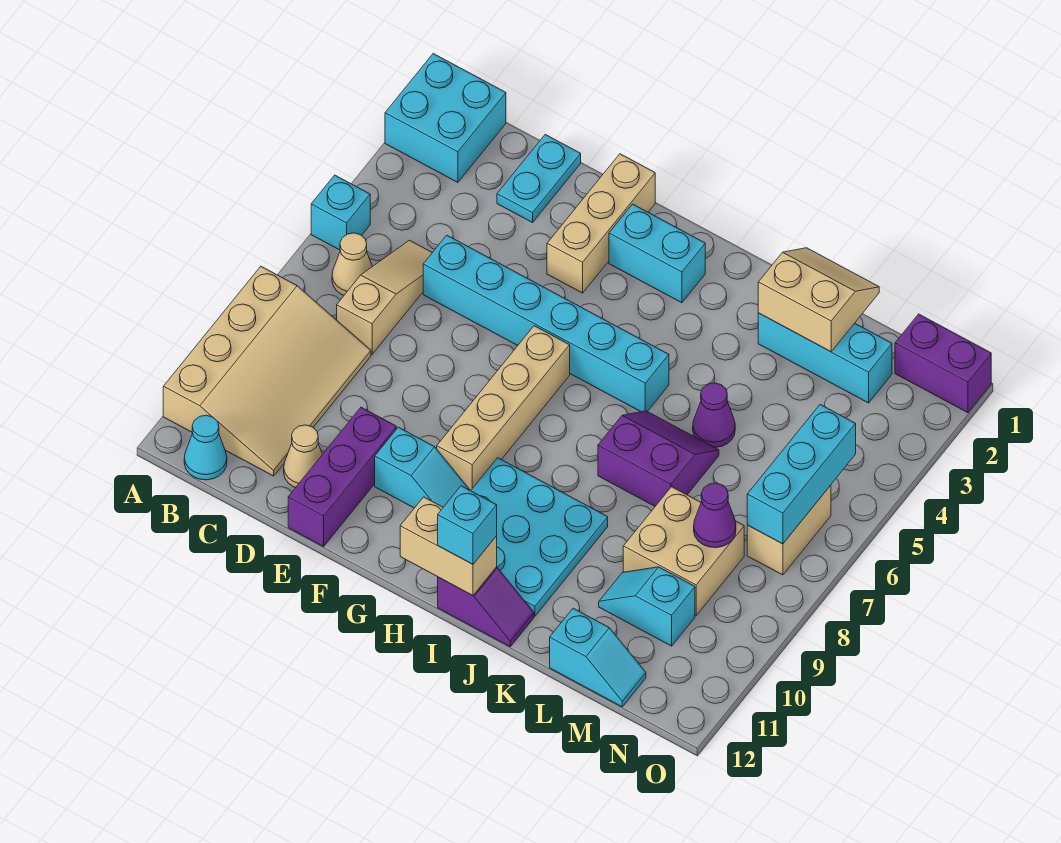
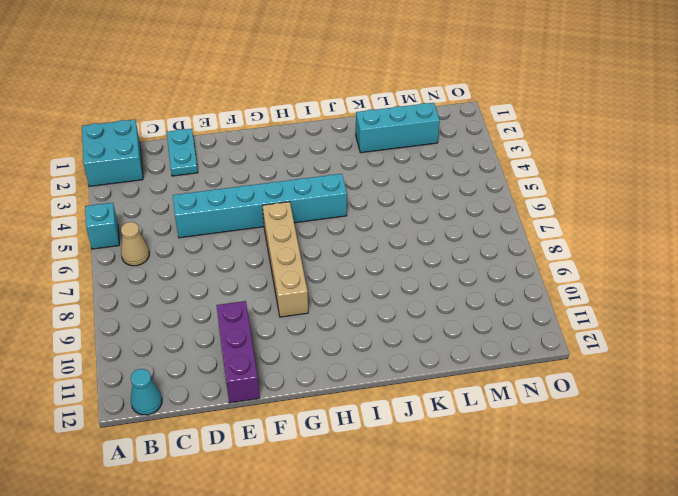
none -> tan slope A8:C11 level 1 top A
none -> tan slope C5:C7 level 1 top 7
none -> tan cone D11 level 1

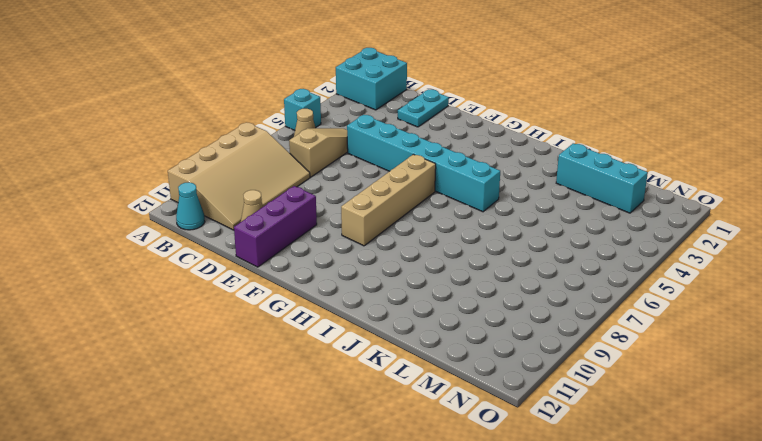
none -> tan brick F1:F3 level 1
none -> cyan slope F10:G10 level 1 top F
none -> cyan brick G2:H2 level 1

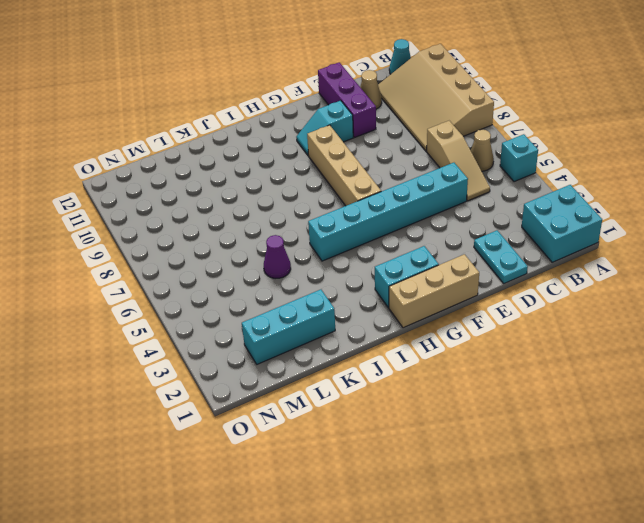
tan brick F1:H1 level 1 -> tan brick F1:F3 level 1
none -> cyan plate H9:J11 level 1
none -> purple slope I12:J12 level 1 top I
none -> purple slope J6:K7 level 1 top 7

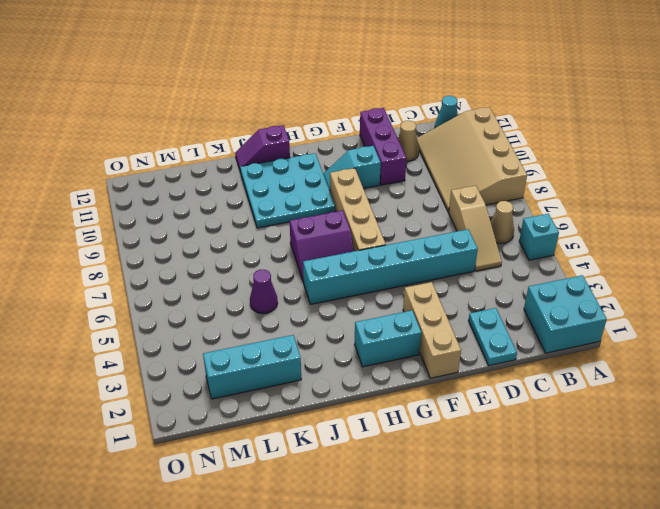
purple slope H6:I7 level 1 top 7 -> purple slope J6:K7 level 1 top 7
none -> tan brick L8:M9 level 1
none -> cyan slope L10:M10 level 1 top M
none -> cyan slope L12:M12 level 1 top L

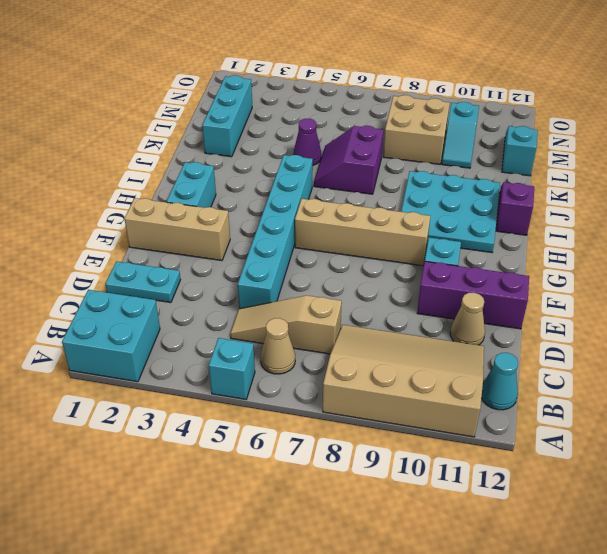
none -> purple brick N1:O1 level 1
none -> tan brick N6:N7 level 1
none -> tan brick H12:I12 level 2

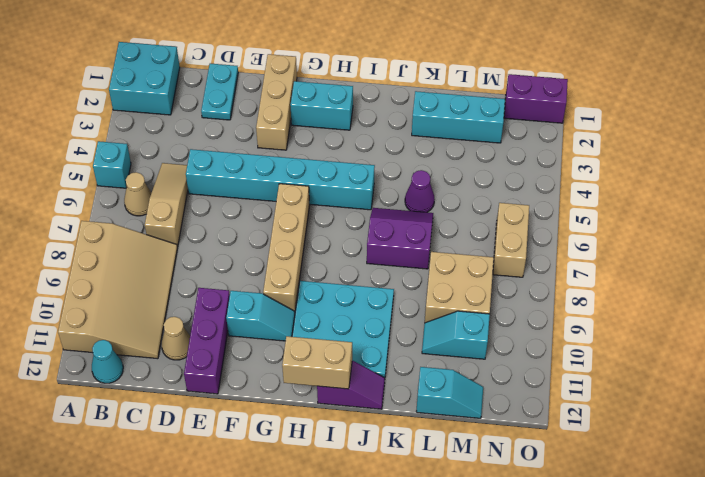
none -> tan slope K1:L2 level 2 top 2
none -> purple cone M8 level 2
none -> cyan brick N5:N7 level 2

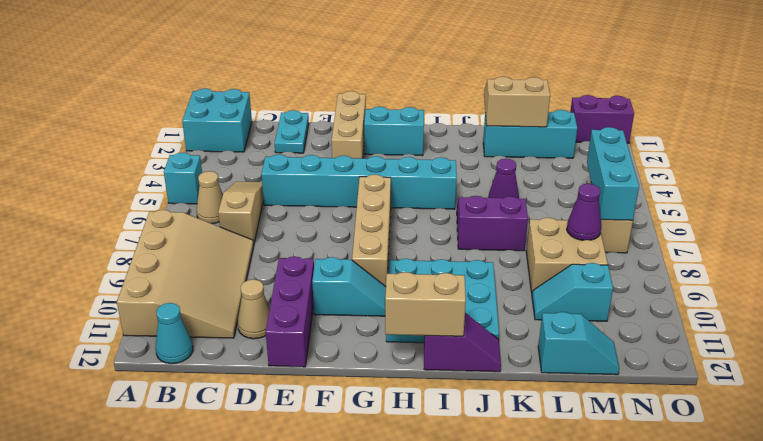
none -> cyan brick I12 level 3

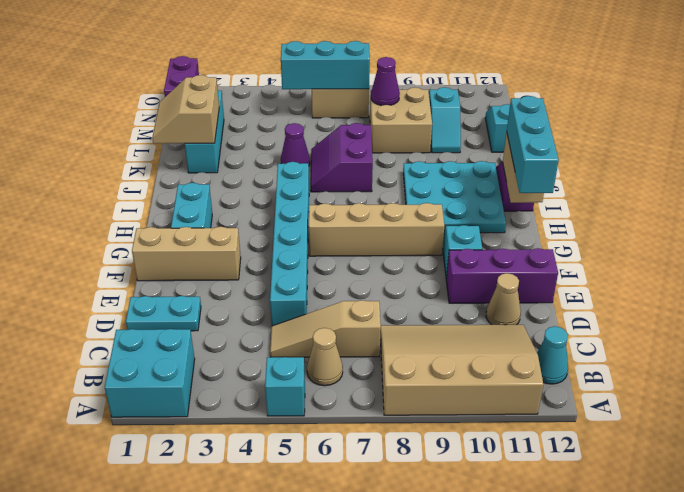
cyan brick G12:I12 level 3 -> cyan brick I12 level 3

